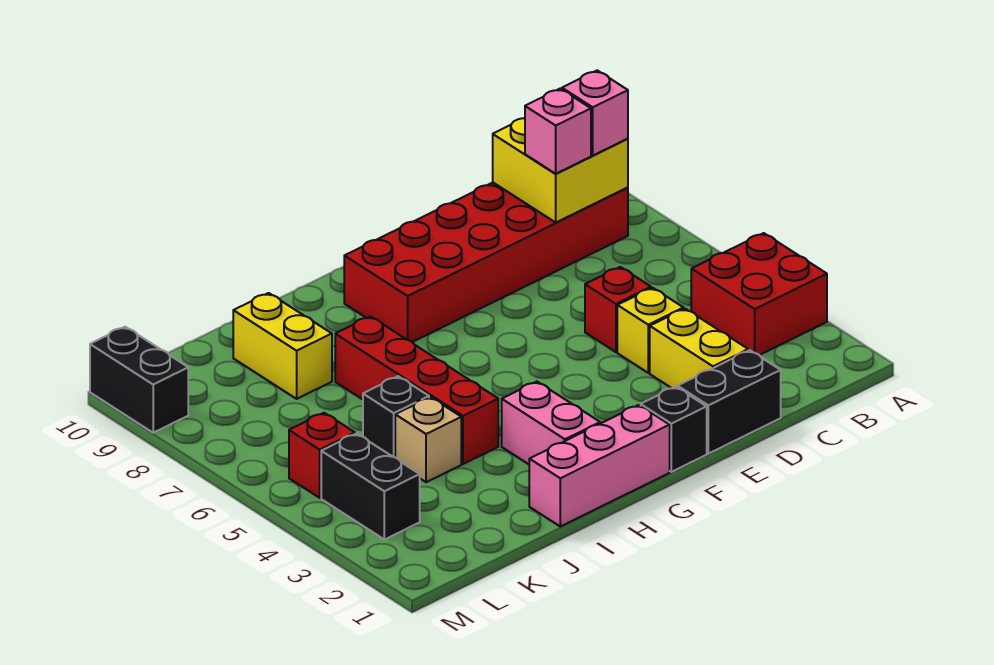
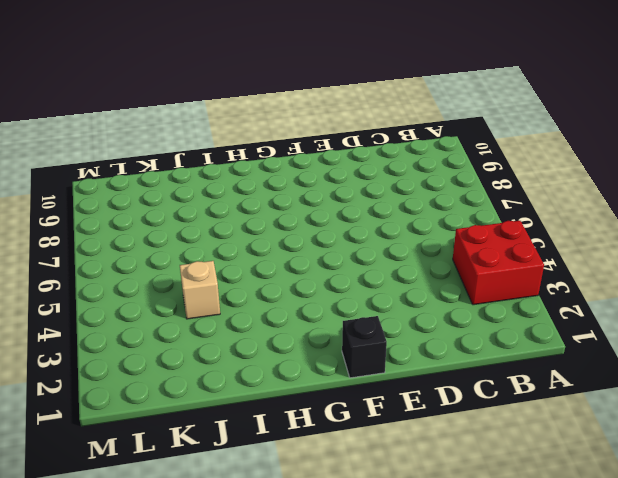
none -> red brick B8:G9 level 1
none -> black brick D1:E1 level 1
none -> yellow brick D2:D3 level 1

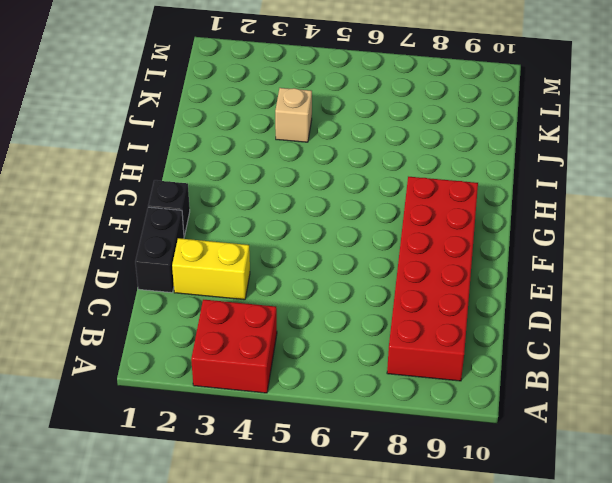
none -> yellow brick D4 level 1
none -> red brick D5 level 1
none -> pink brick G1:I1 level 1

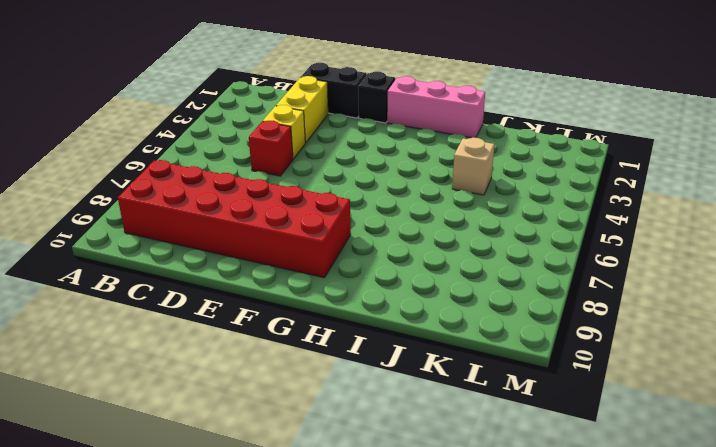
none -> red brick A3:B4 level 1
none -> pink brick H2:H3 level 1
none -> red brick I4:I7 level 1

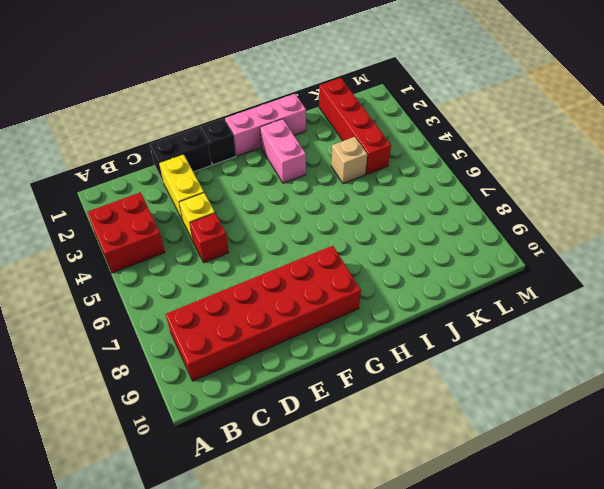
red brick K1:K4 level 1 -> red brick I4:I7 level 1
none -> black brick J5 level 1
none -> yellow brick J8:J9 level 1
none -> black brick L3:L4 level 1

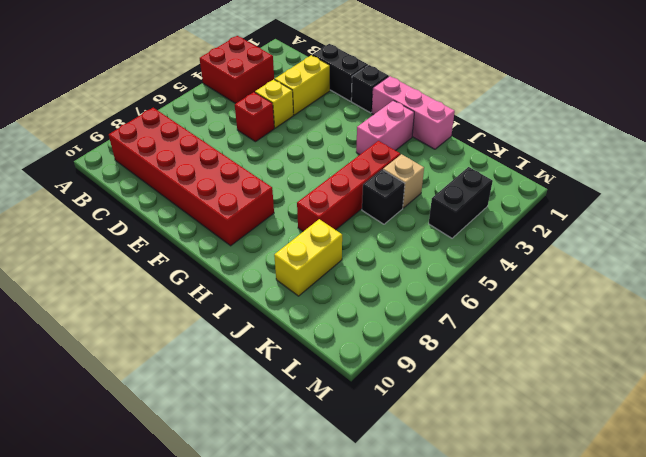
none -> red brick L5 level 1
none -> black brick M9:M10 level 1
none -> yellow brick B8:C9 level 2

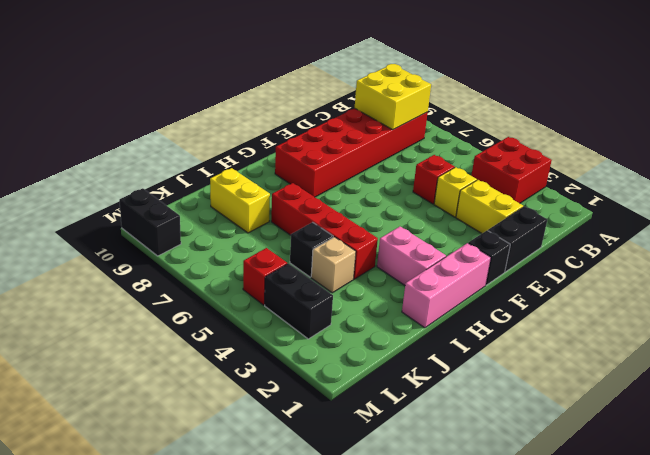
none -> pink brick B8 level 3
none -> pink brick C8 level 3

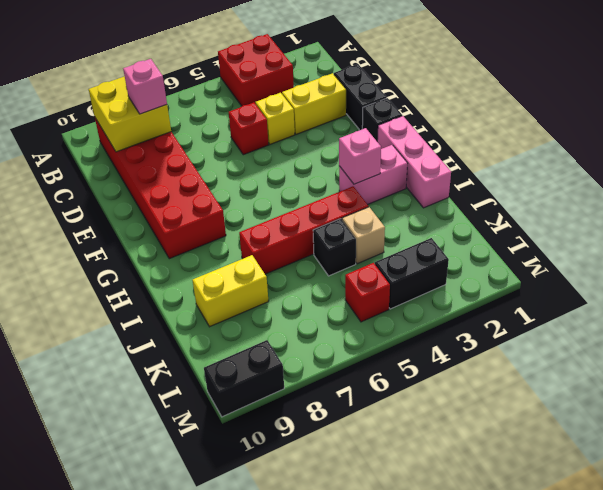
pink brick H3 level 2 -> pink brick B8 level 3

